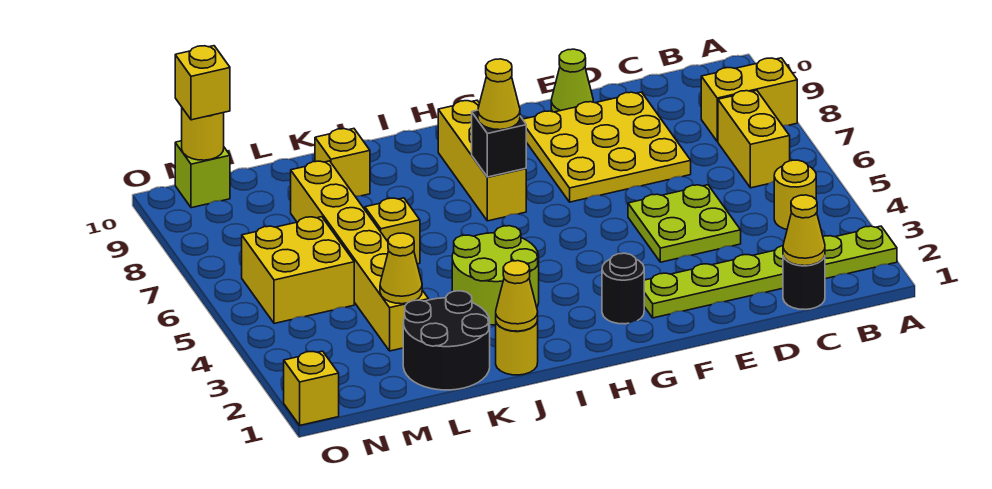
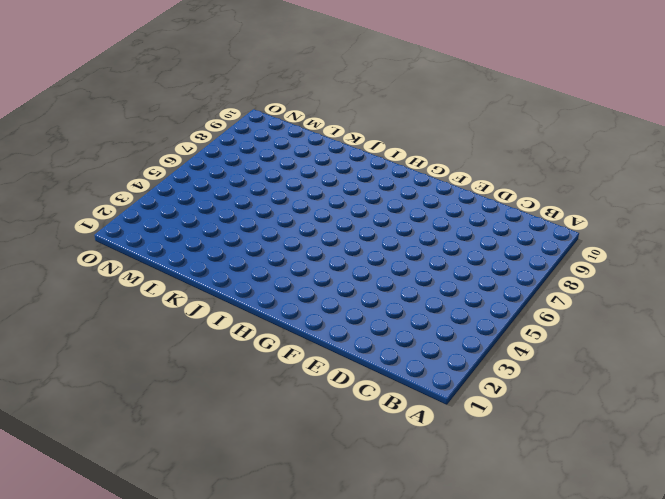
none -> lime plate A2:F2 level 1
none -> yellow brick A8:B8 level 1
none -> yellow round brick B4 level 1

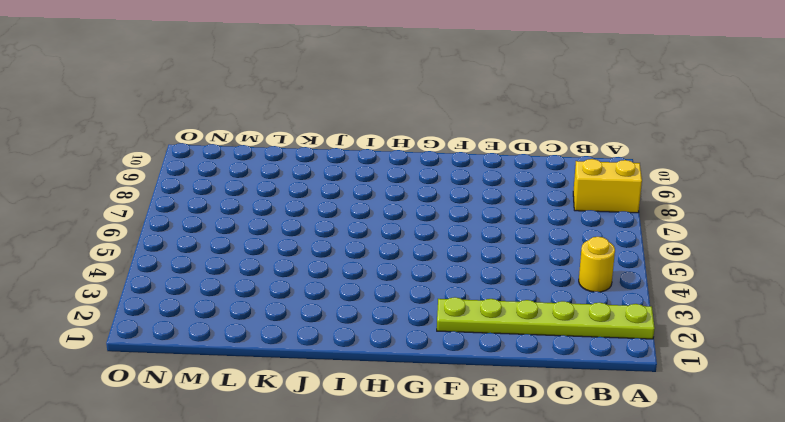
none -> yellow brick B6:B7 level 1
none -> black round brick C1 level 1
none -> lime plate D4:E5 level 1

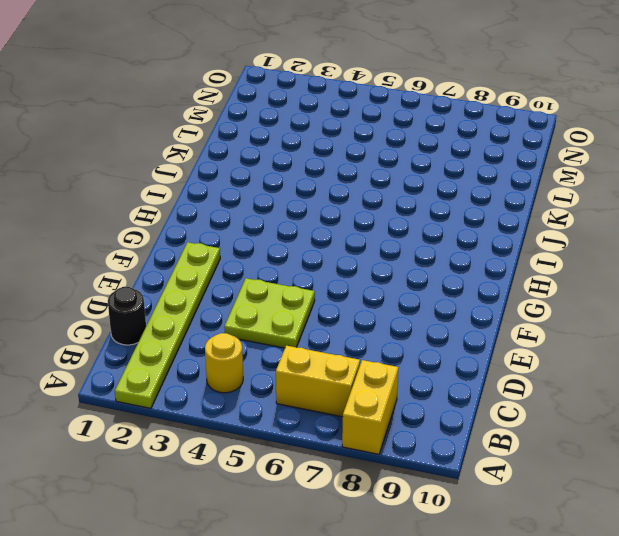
none -> yellow plate D7:F9 level 1
none -> lime cone E10 level 1
none -> black round brick G2 level 1

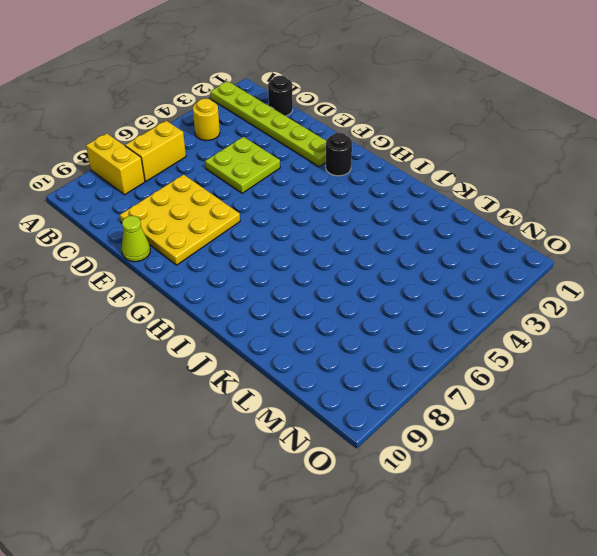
none -> yellow brick H7:H9 level 1
none -> lime round brick I3:J4 level 1
none -> yellow round brick J1 level 1

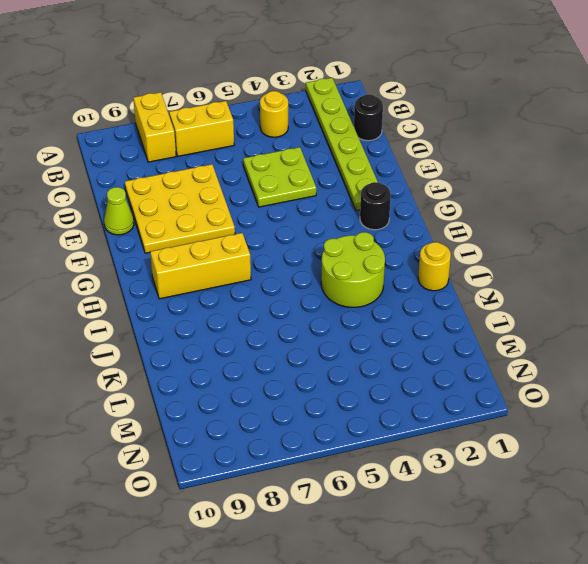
none -> black round brick K1:L2 level 1
none -> yellow brick K6 level 1
none -> yellow brick K9 level 1

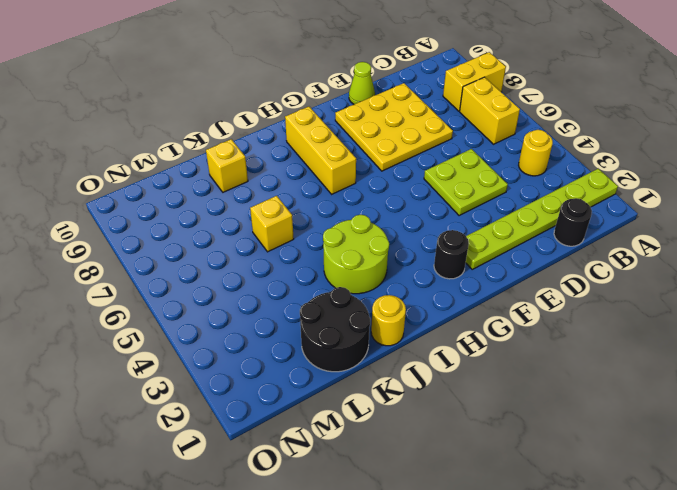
none -> yellow brick L3:L8 level 1
none -> yellow brick M5:N6 level 1
none -> lime brick N10 level 1

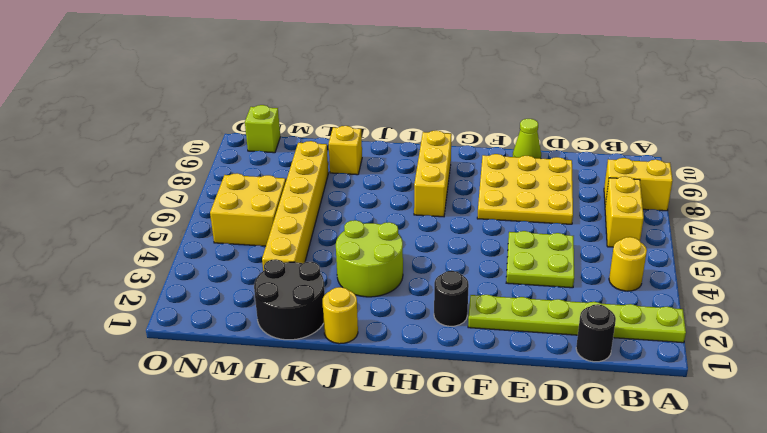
none -> yellow brick K6 level 1
none -> yellow brick O1 level 1
none -> yellow cone C1 level 2

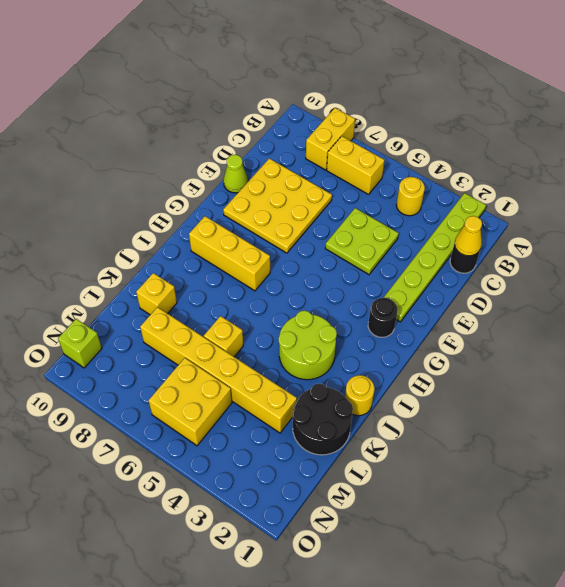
none -> yellow brick O1 level 1
none -> black brick H7 level 2
none -> yellow cone J1 level 2

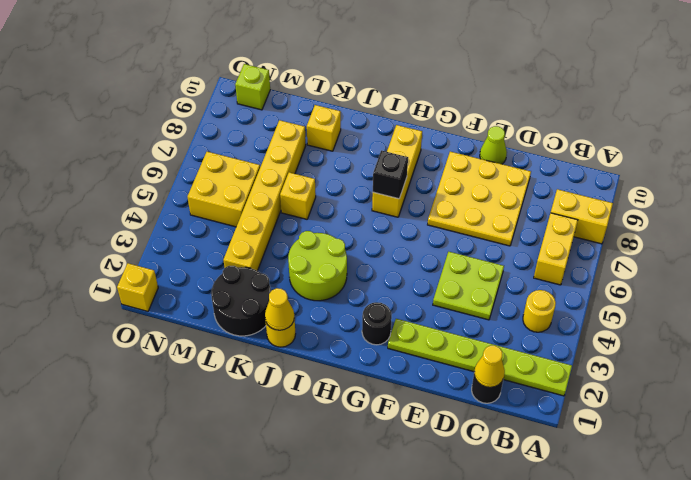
none -> yellow cone L3 level 2
none -> yellow round brick N10 level 2
none -> yellow cone H7 level 3

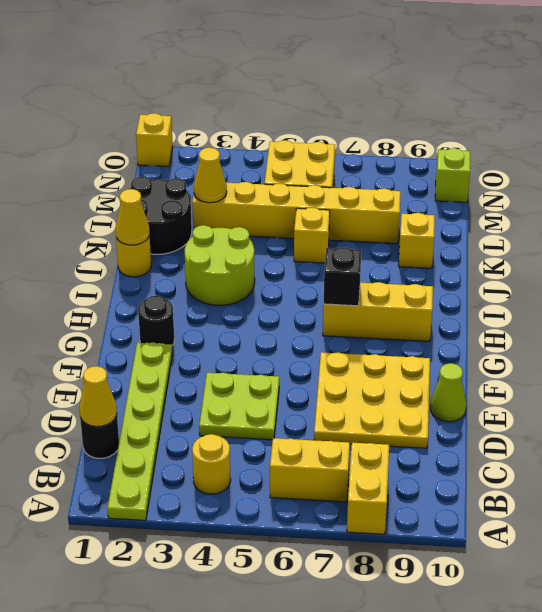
none -> yellow round brick N10 level 2
none -> yellow cone H7 level 3
none -> yellow brick N10 level 3

